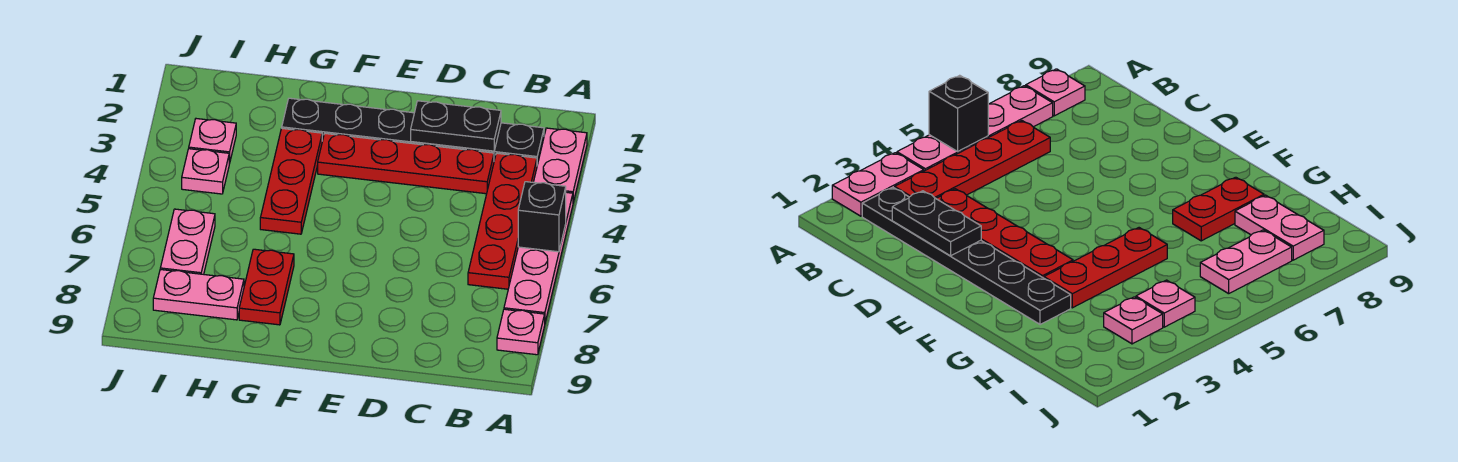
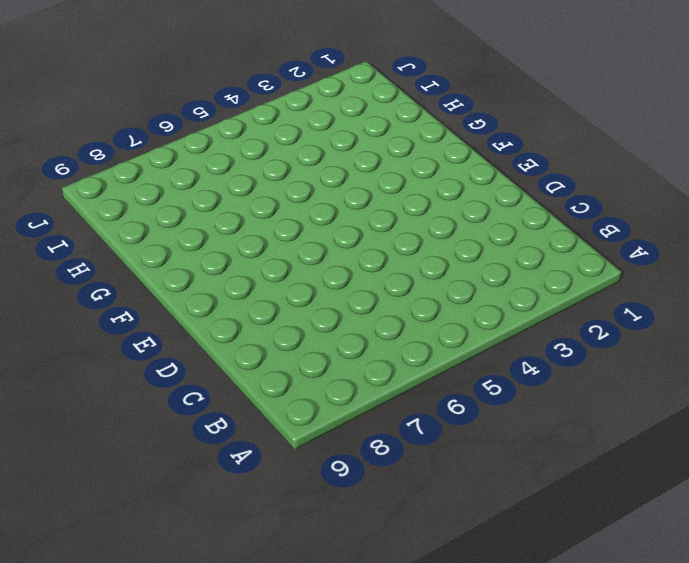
none -> pink plate A2:A3 level 1
none -> pink plate A4:A7 level 1
none -> pink plate A8 level 1

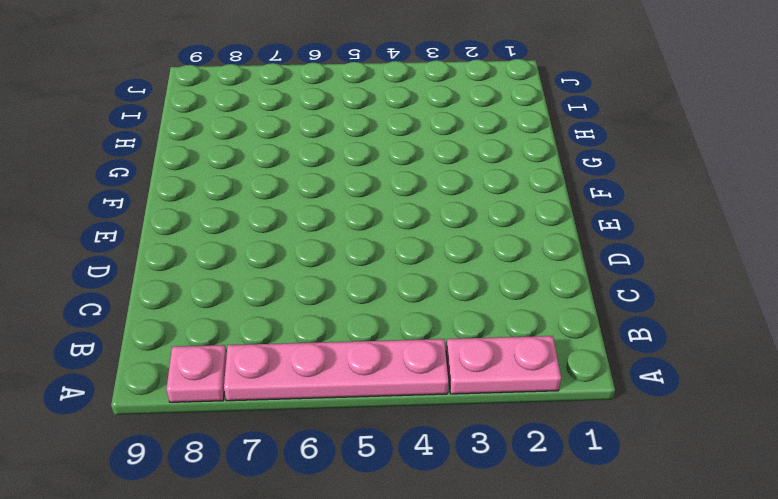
none -> black plate B2:G2 level 1
none -> red plate B3:B6 level 1
none -> red plate C3:F3 level 1

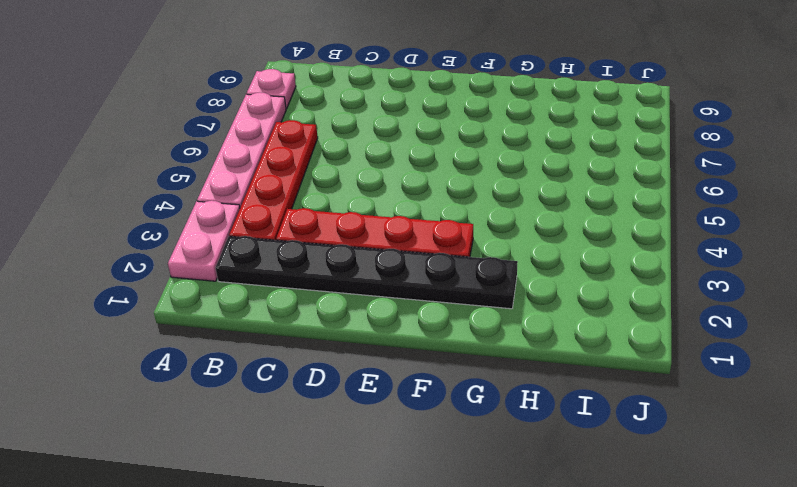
none -> red plate G3:G5 level 1
none -> red plate G7:G8 level 1
none -> pink plate H8:I8 level 1

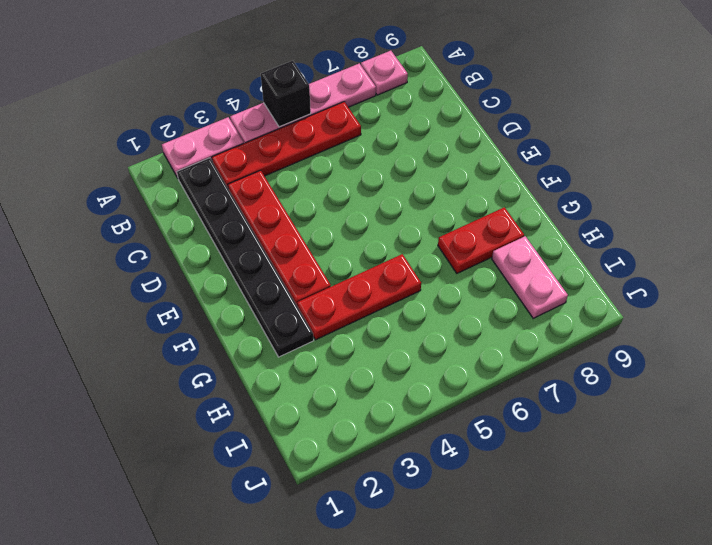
none -> pink plate I3 level 1
none -> pink plate I4 level 1
none -> pink plate I6:I7 level 1

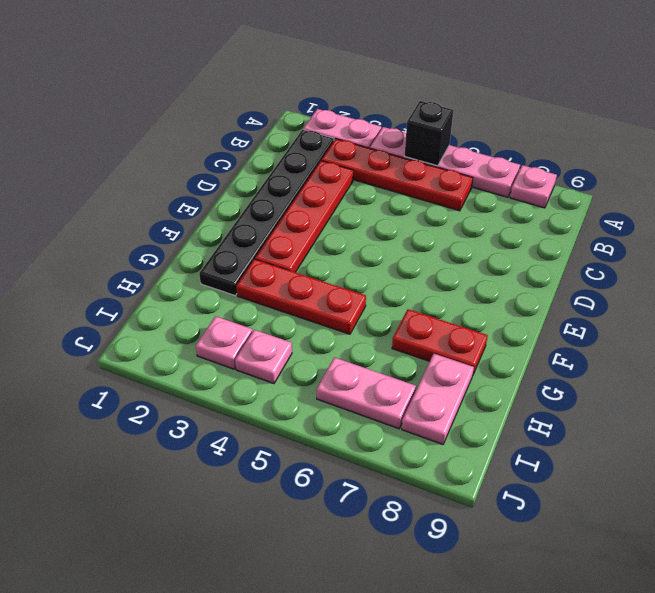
none -> black plate C2:D2 level 2

